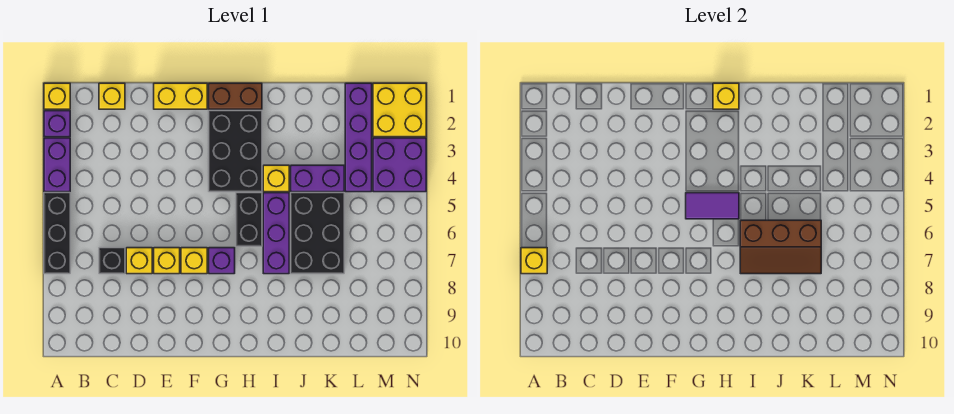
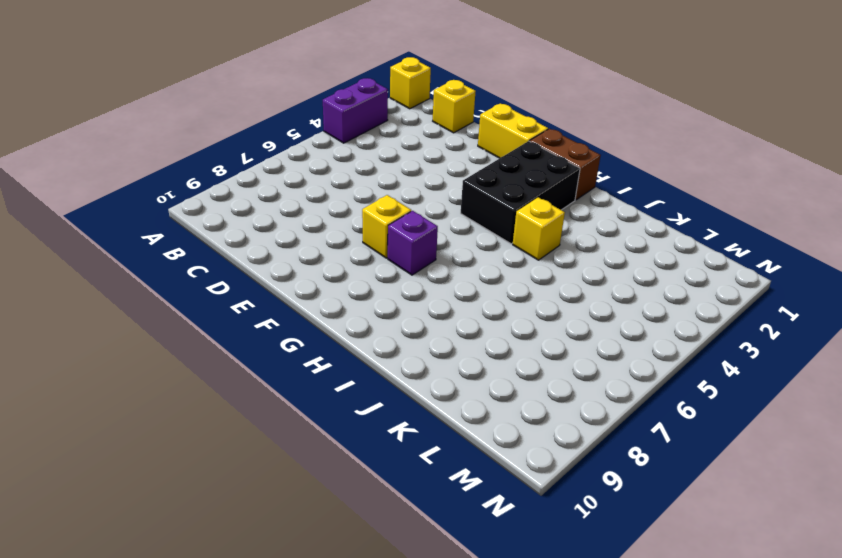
none -> purple brick A2 level 1
none -> black brick A5:A7 level 1
none -> black brick C7 level 1

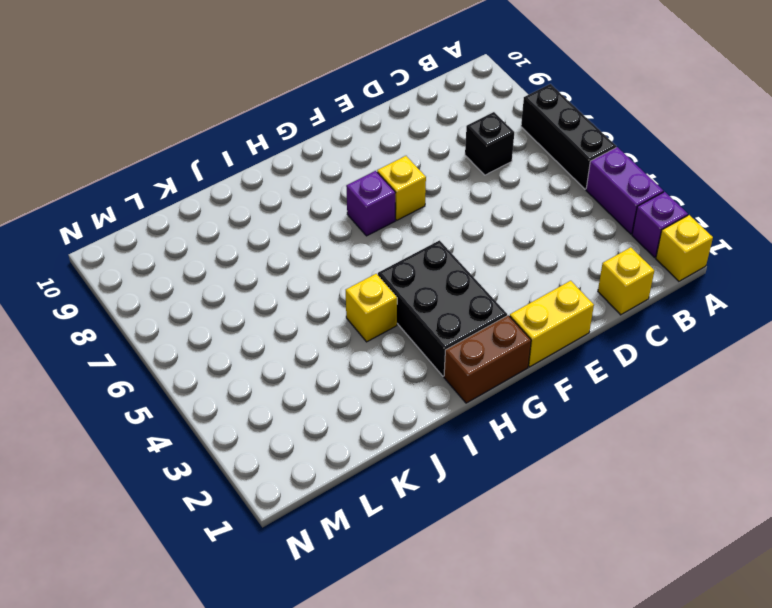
none -> yellow brick D7 level 1
none -> yellow brick E7 level 1
none -> black brick H5:H6 level 1

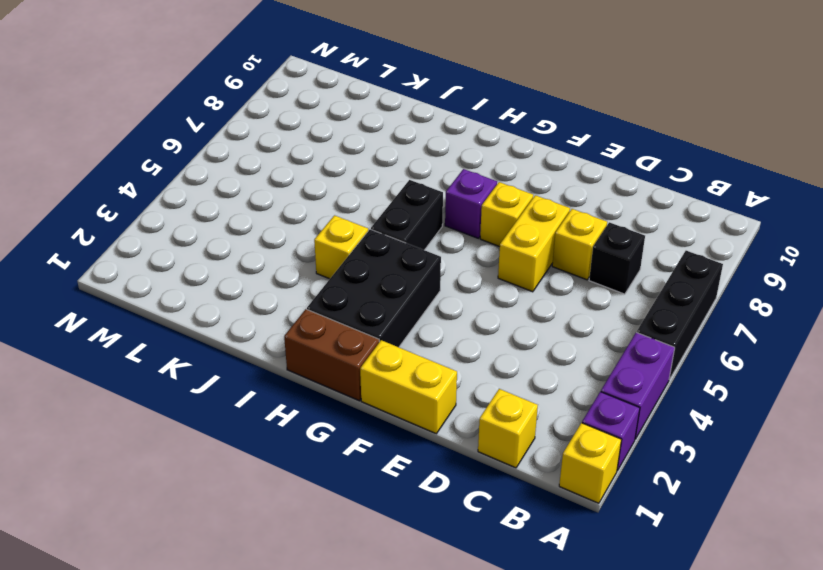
yellow brick E6:E7 level 1 -> yellow brick E7 level 1
none -> purple brick I5:I7 level 1
none -> purple brick J4:K4 level 1
none -> black brick J5:K7 level 1

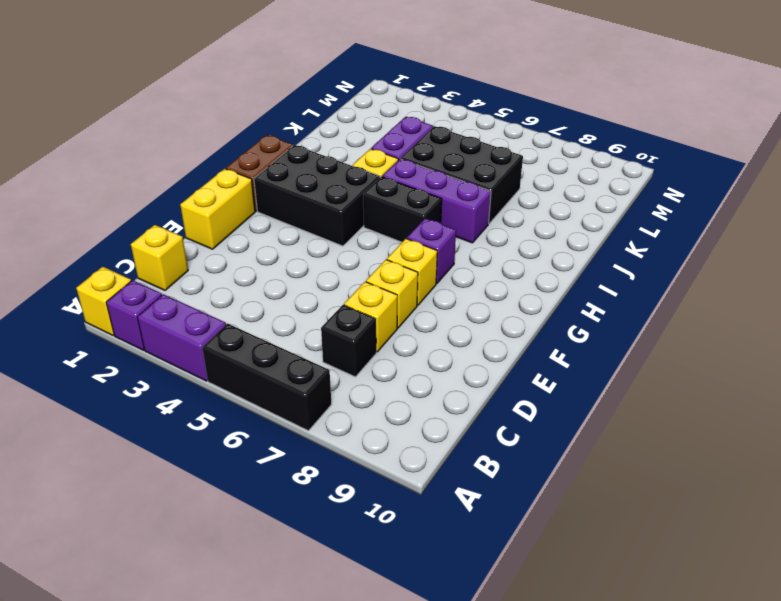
none -> purple brick L1:L4 level 1
none -> yellow brick M1:N2 level 1
none -> purple brick M3:N4 level 1

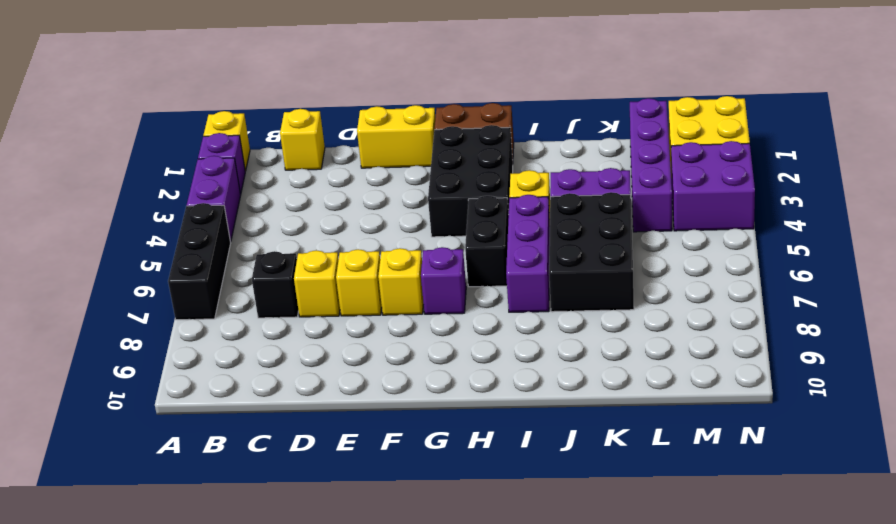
none -> yellow brick A7 level 2
none -> purple tile G5:H5 level 2
none -> yellow brick H1 level 2

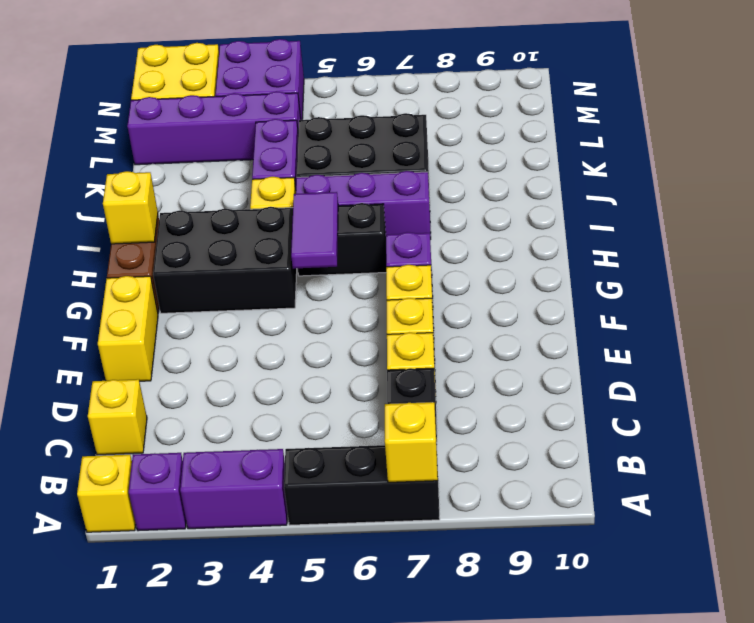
none -> brown slope I6:K7 level 2 top 6

